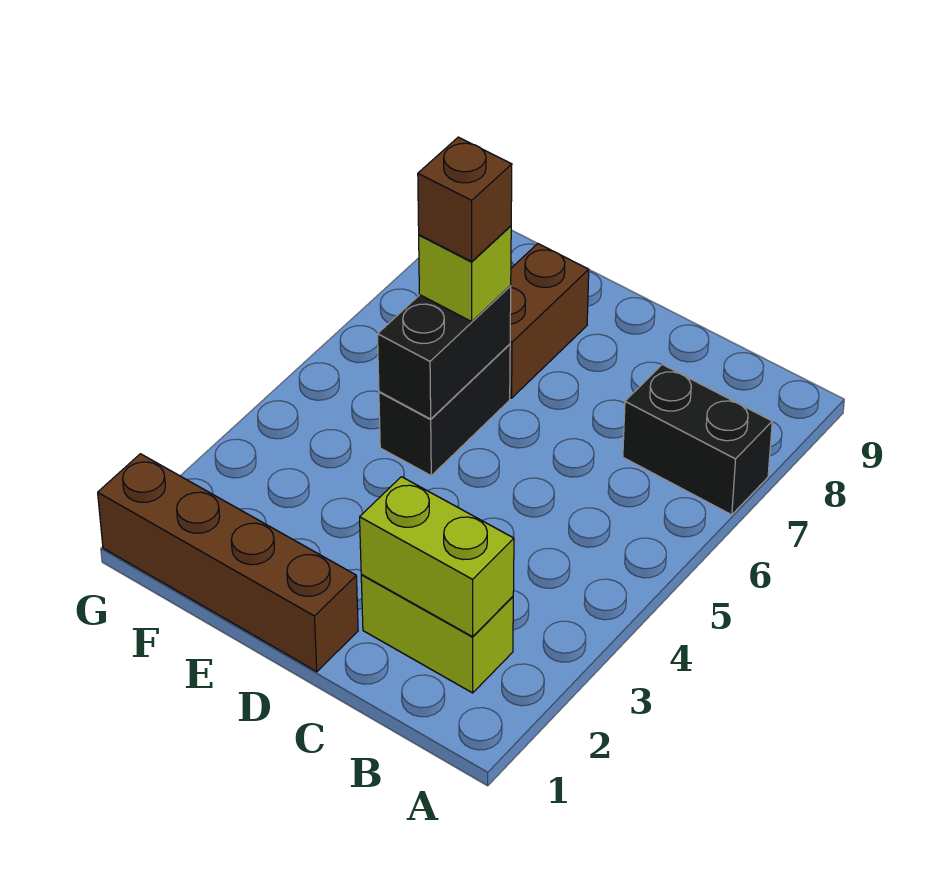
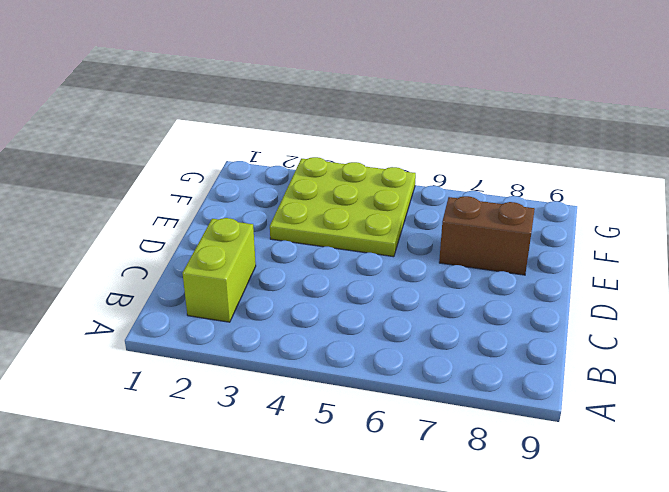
lime plate E3:G5 level 1 -> black brick E5:E6 level 1
none -> black brick A7:B7 level 1
none -> brown brick D1:G1 level 1

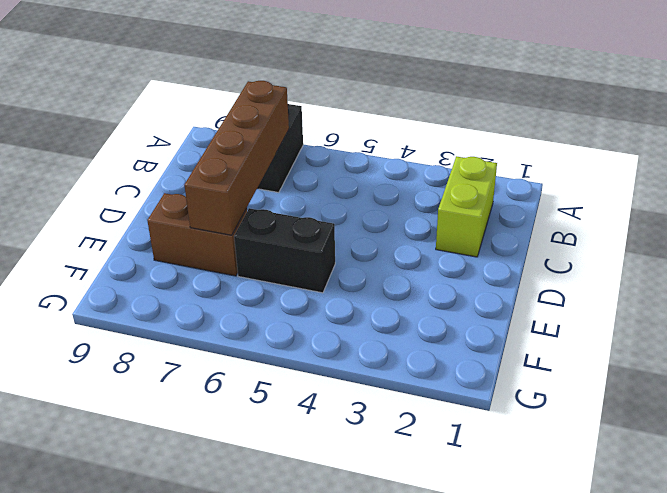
brown brick B7:E7 level 2 -> brown brick D1:G1 level 1
none -> lime brick B2:C2 level 2
none -> black brick E5:E6 level 2

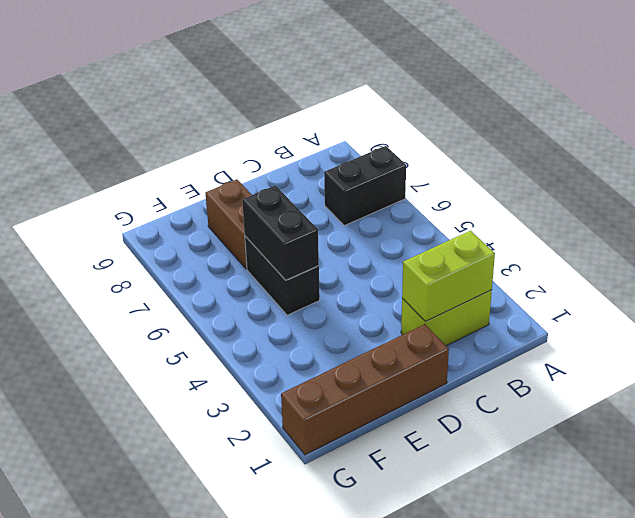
none -> lime brick E6 level 3
none -> brown brick E6 level 4

